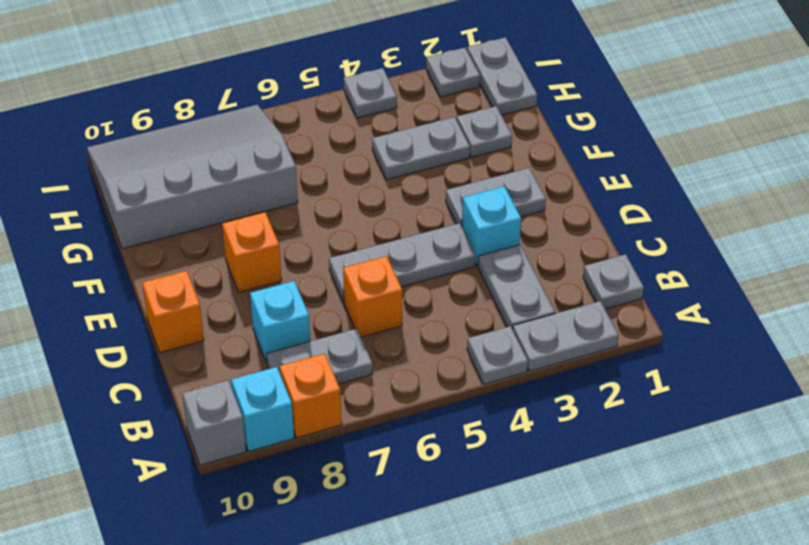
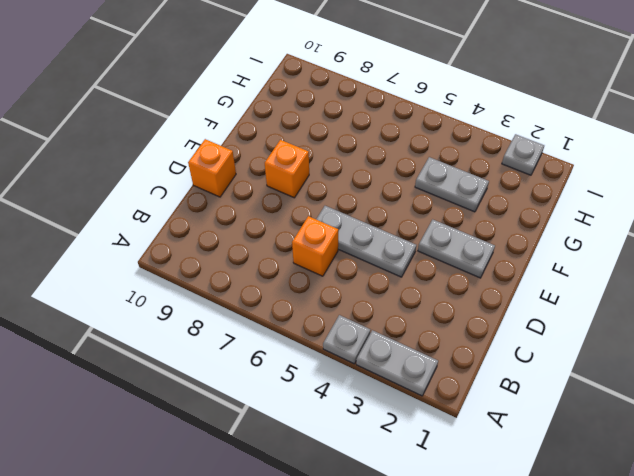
none -> orange brick A8 level 1
none -> cyan brick A9 level 1
none -> grey brick A10 level 1

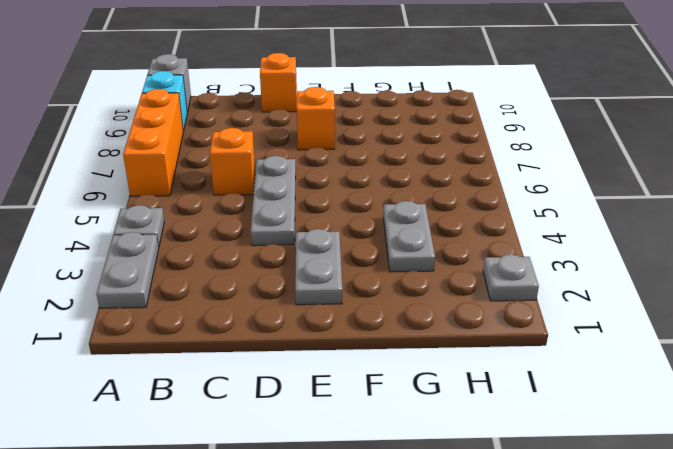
orange brick A6:A8 level 1 -> orange brick A8 level 1
none -> grey plate B1 level 1
none -> grey plate B3:C3 level 1
none -> grey plate B7:B8 level 1

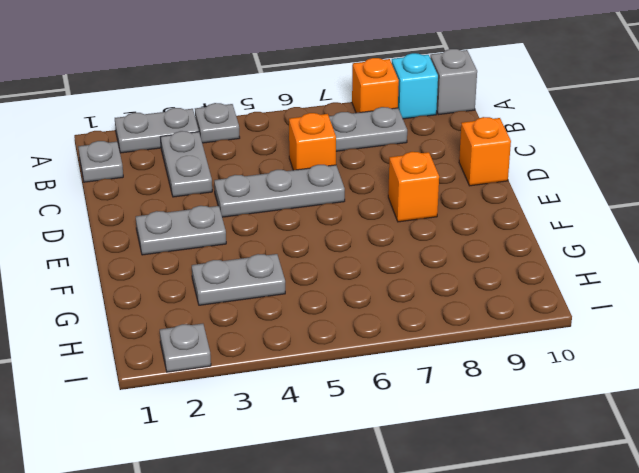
none -> cyan brick C8 level 1
none -> cyan brick D3 level 1
none -> grey plate G2 level 1

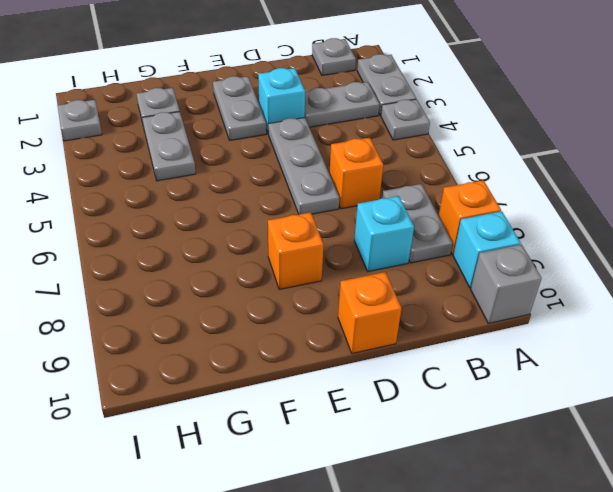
none -> grey slope G7:I10 level 1 top G
none -> grey plate H1:I1 level 1
none -> grey plate I4 level 1

